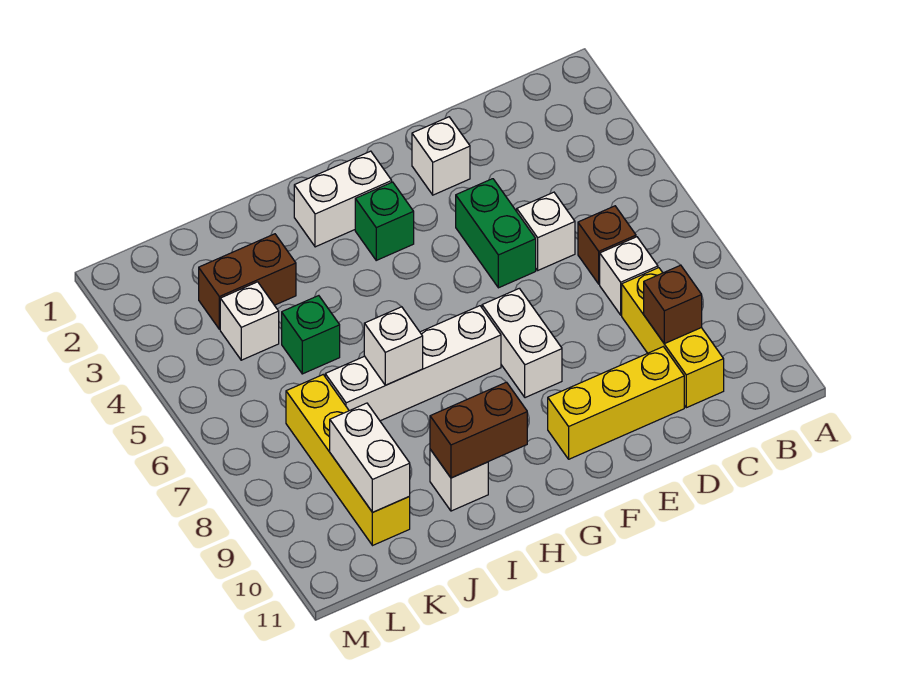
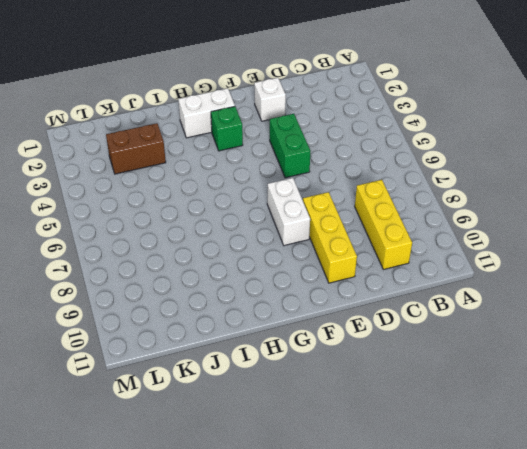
yellow brick E8:E10 level 1 -> yellow brick D10:F10 level 1
none -> brown brick C6 level 1
none -> white brick C7 level 1
none -> white brick D5 level 1

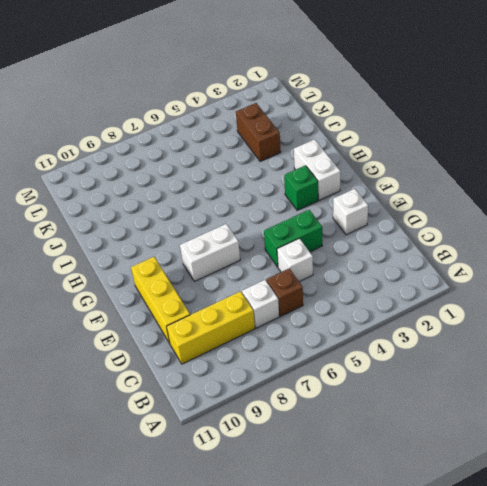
none -> white brick G7:J7 level 1
none -> white brick I10 level 1
none -> green brick J5 level 1

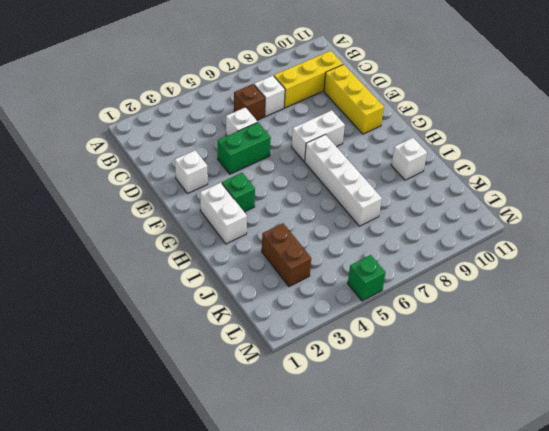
green brick M5 level 1 -> green brick J5 level 1
none -> white brick K4 level 1
none -> yellow brick K7:K10 level 1
none -> brown brick C9 level 2

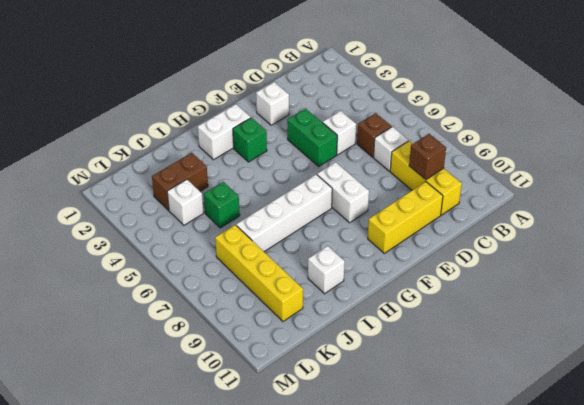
none -> brown brick H10:I10 level 2
none -> white brick I7 level 2
none -> white brick K9:K10 level 2

